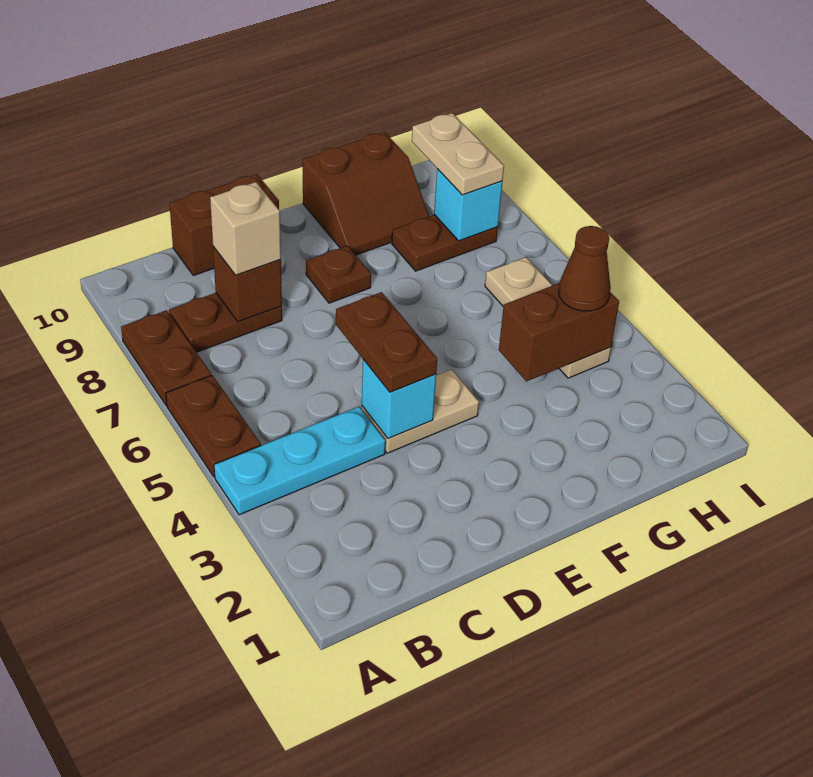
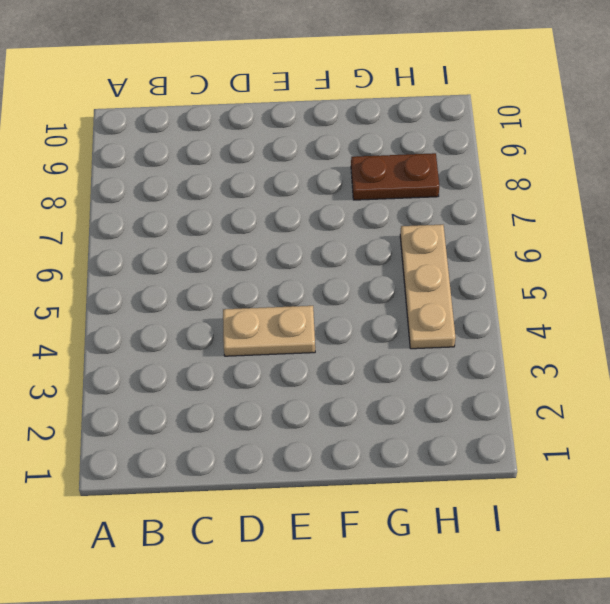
none -> cyan plate A4:C4 level 1
none -> brown plate A5:A6 level 1
none -> brown plate A7:A8 level 1

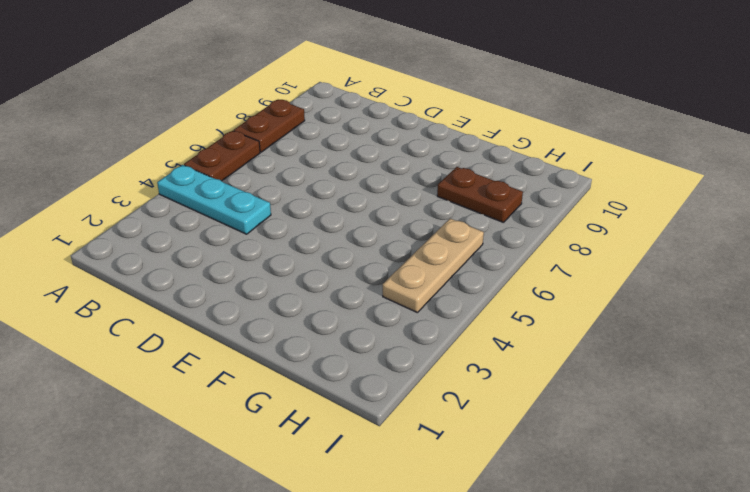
none -> brown plate B8:C8 level 1
none -> brown brick C10:D10 level 1
none -> tan plate D4:E4 level 1

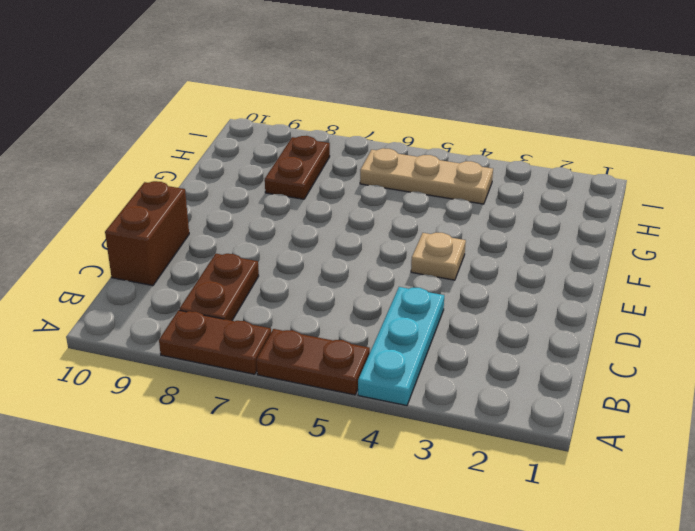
tan plate E4 level 1 -> tan plate D4:E4 level 1
none -> brown plate E8 level 1
none -> brown slope F9:G10 level 1 top 10
none -> brown brick C8 level 2

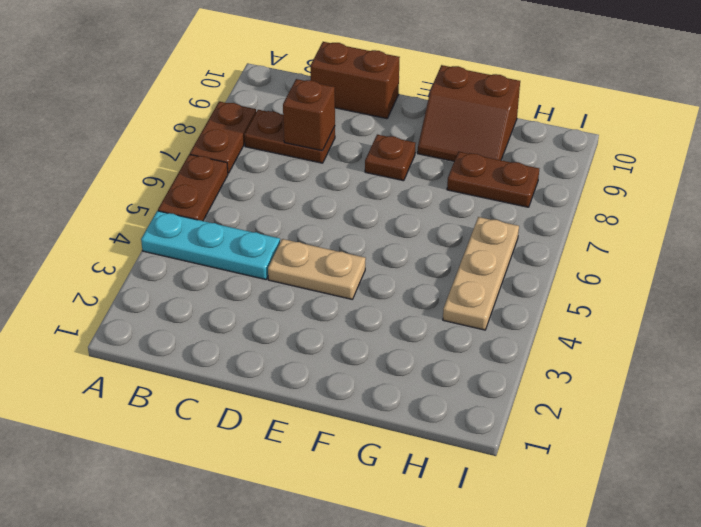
none -> cyan brick D4 level 2
none -> brown brick G4:H4 level 2
none -> cyan brick H8 level 2

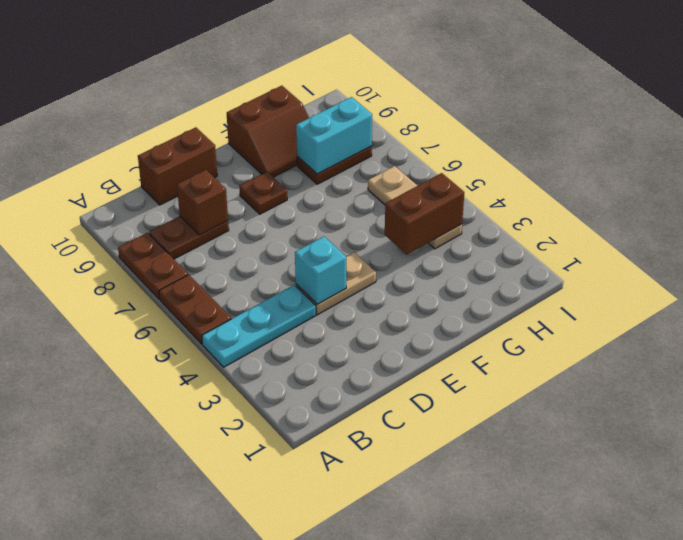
cyan brick G8:H8 level 2 -> cyan brick H8 level 2
none -> tan brick C8 level 3
none -> brown plate D4:D5 level 3
none -> brown cone H4 level 3

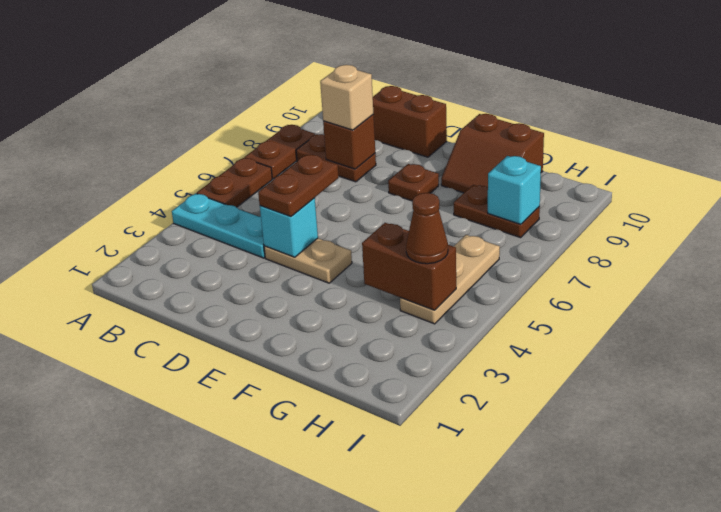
none -> tan plate H8:H9 level 3

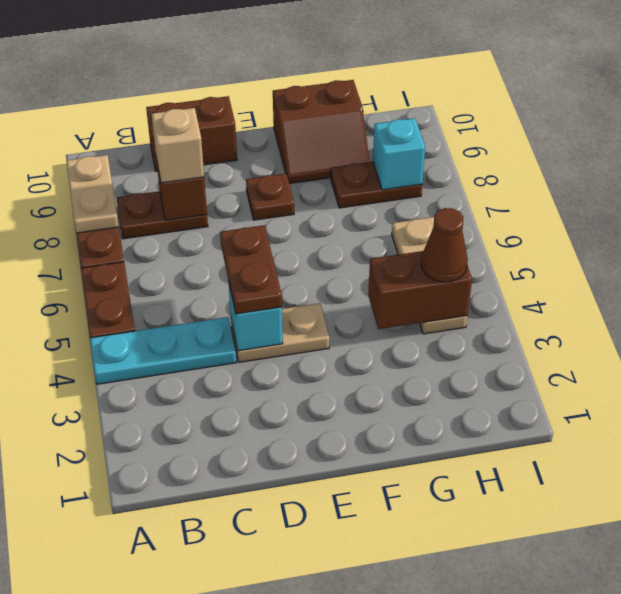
tan plate A8:A9 level 2 -> tan plate H8:H9 level 3

